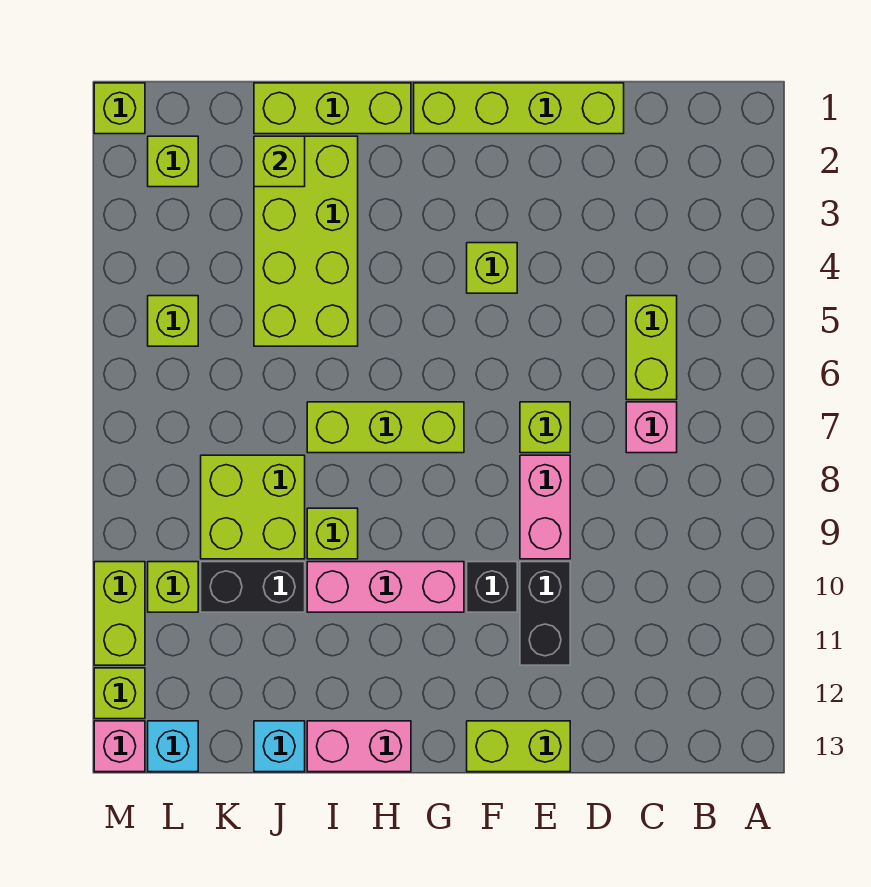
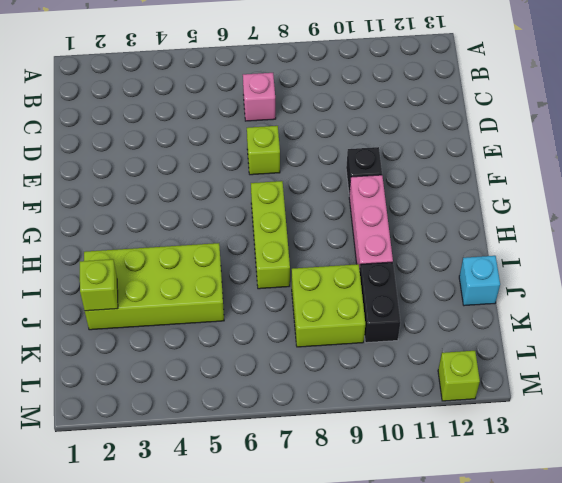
none -> lime brick C5:C6 level 1
none -> lime brick D1:G1 level 1
none -> pink brick E8:E9 level 1

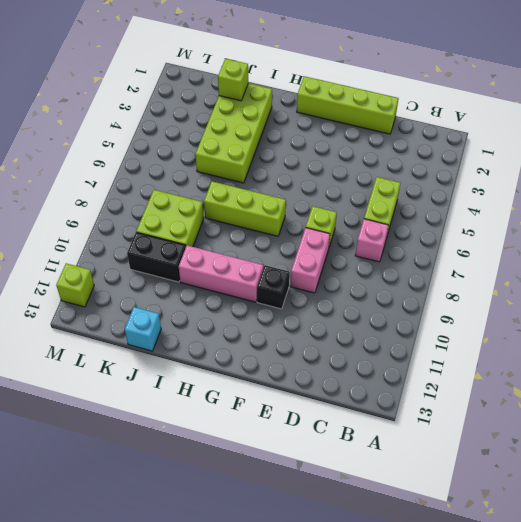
none -> black brick E10:E11 level 1
none -> lime brick E13:F13 level 1
none -> lime brick F4 level 1

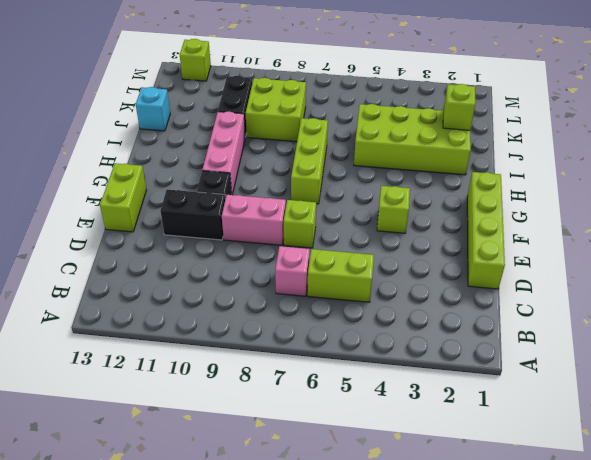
none -> lime brick H1:J1 level 1
none -> pink brick H13:I13 level 1
none -> lime brick I9 level 1

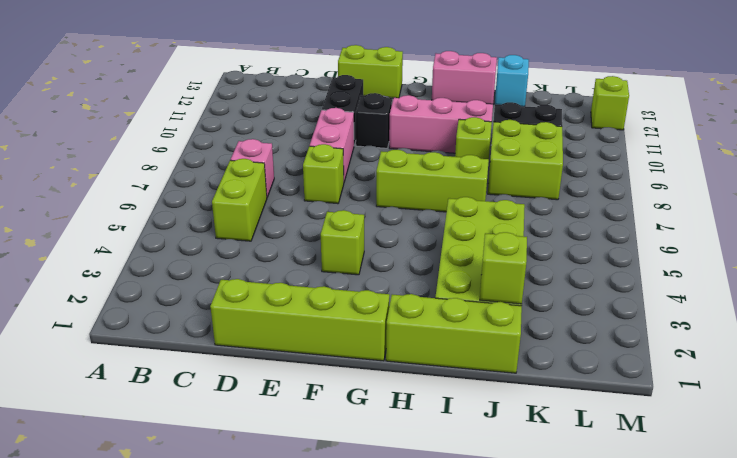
none -> lime brick L2 level 1
none -> lime brick L5 level 1
none -> lime brick L10 level 1

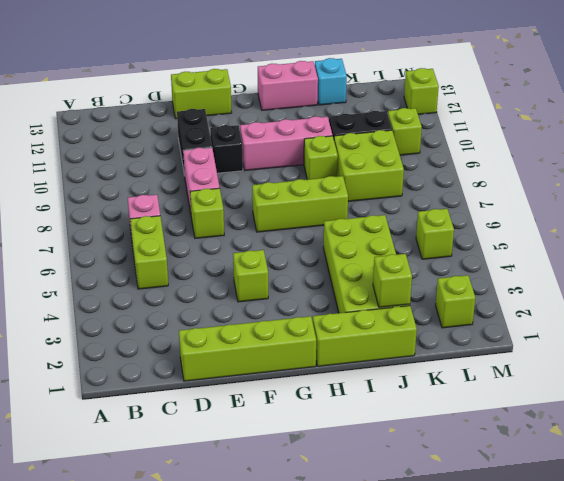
none -> cyan brick L13 level 1
none -> lime brick M1 level 1
none -> lime brick M10:M11 level 1

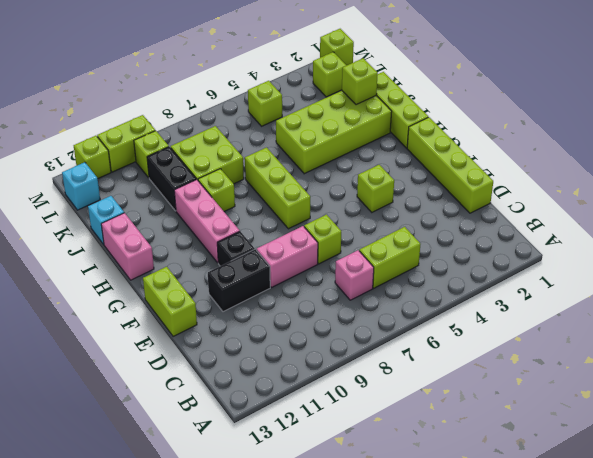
none -> pink brick M13 level 1

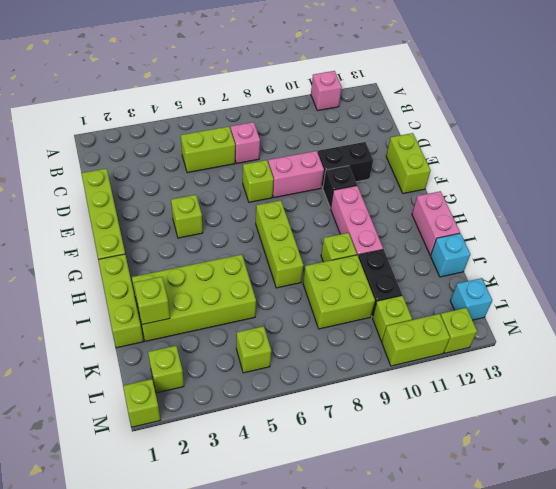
pink brick A11 level 1 -> pink brick M13 level 1

